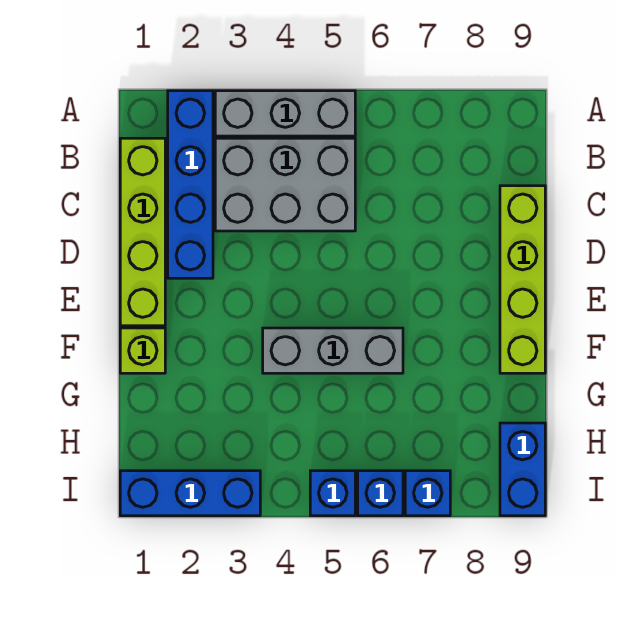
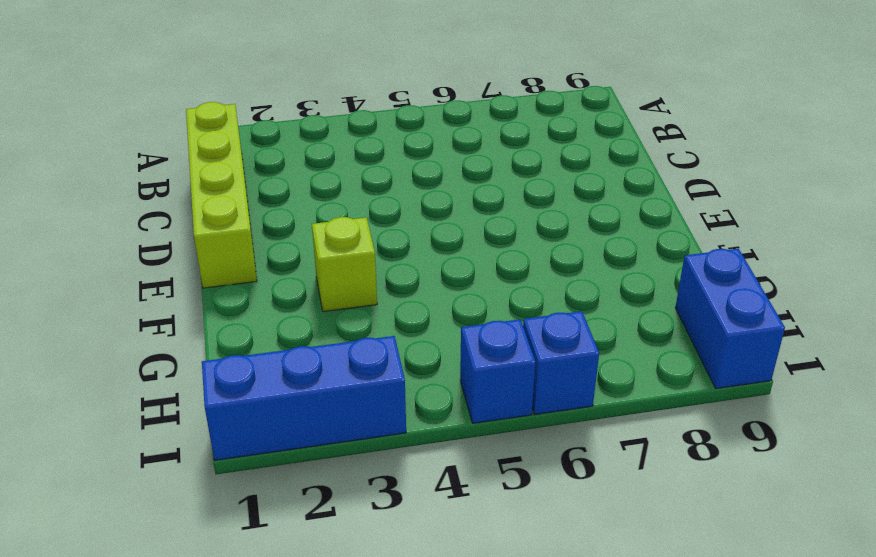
lime brick F3 level 1 -> lime brick F1 level 1
none -> blue brick A2:D2 level 1
none -> grey brick A3:A5 level 1
none -> grey brick B3:C5 level 1

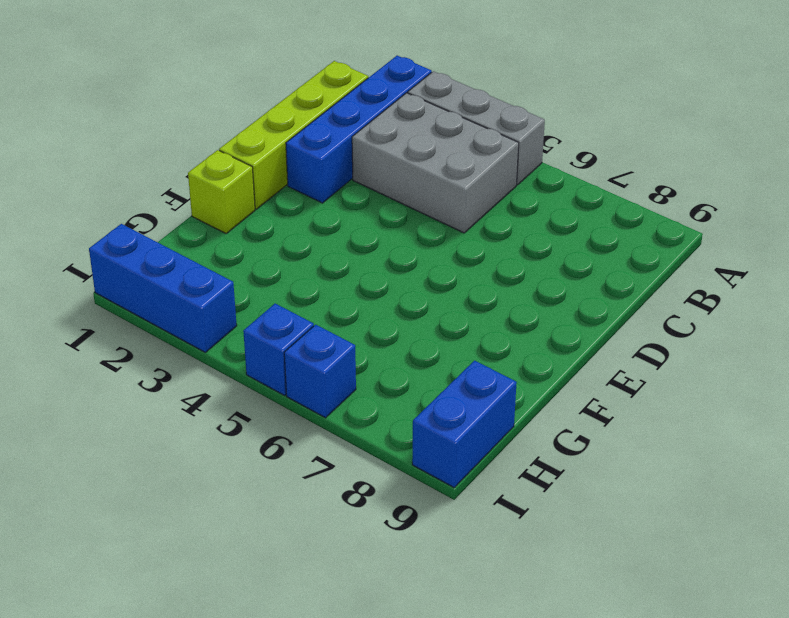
none -> lime brick C9:F9 level 1
none -> grey brick F4:F6 level 1
none -> blue brick I7 level 1

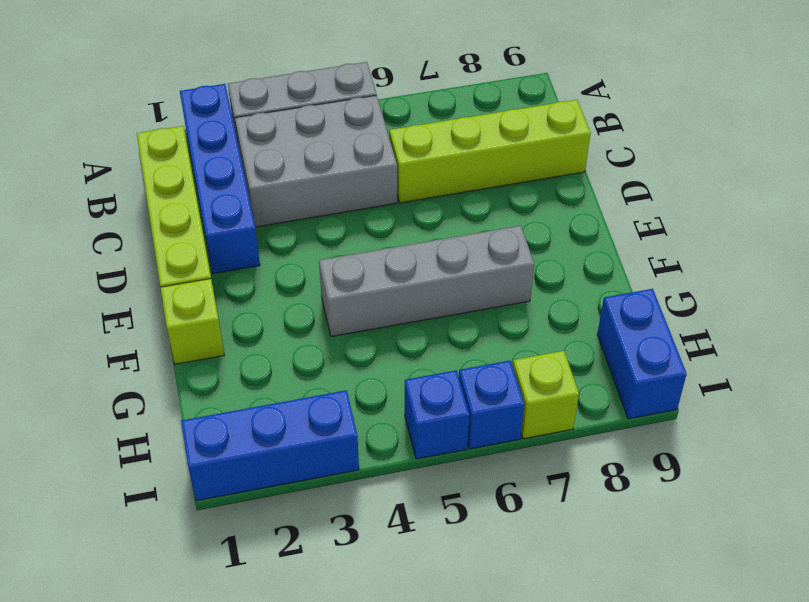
lime brick C6:C9 level 1 -> lime brick C9:F9 level 1
grey brick F4:F7 level 1 -> grey brick F4:F6 level 1
lime brick I7 level 1 -> blue brick I7 level 1

